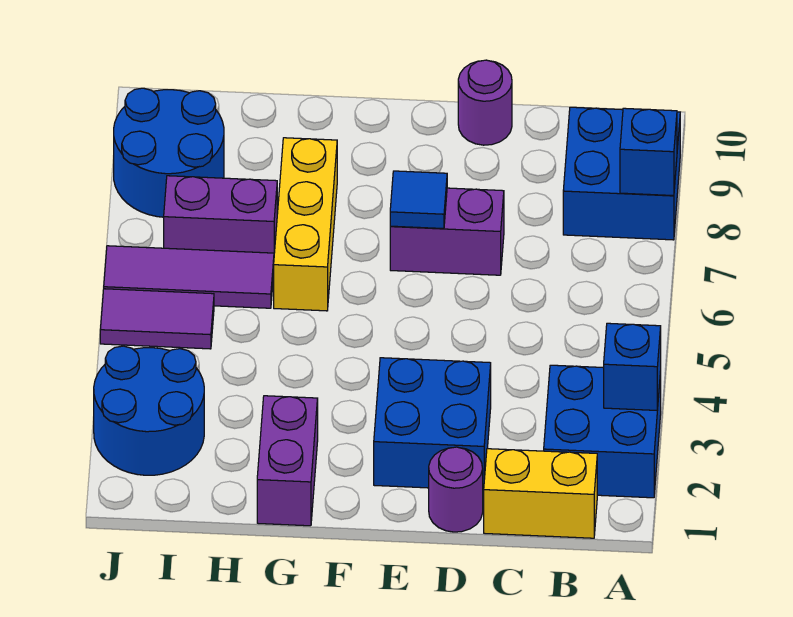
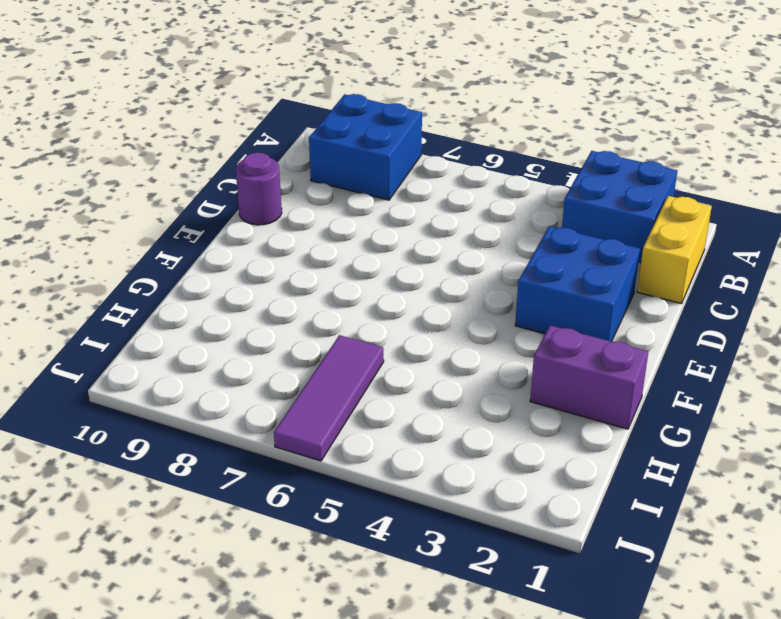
none -> purple round brick D1 level 1
none -> purple brick D7:E7 level 1
none -> yellow brick G6:G8 level 1

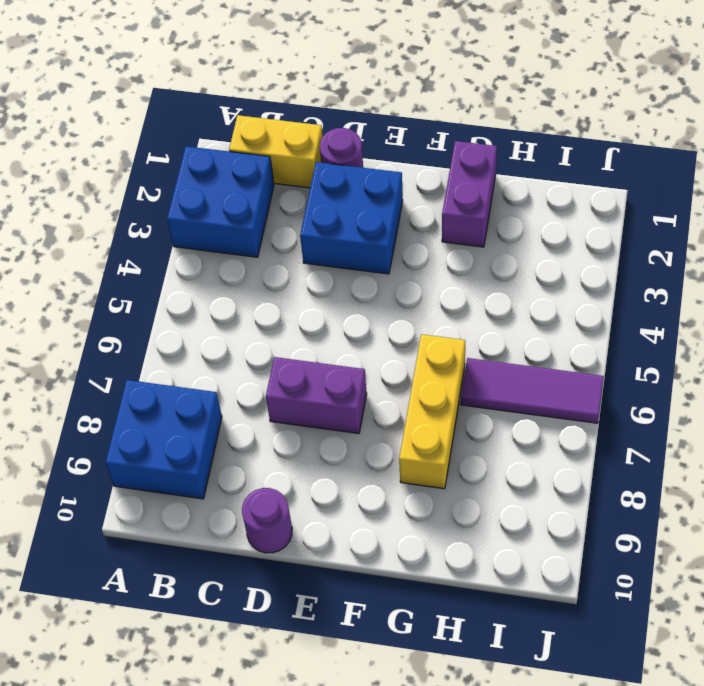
none -> purple brick H7:I7 level 1
none -> blue round brick I2:J3 level 1
none -> purple tile I5:J5 level 1

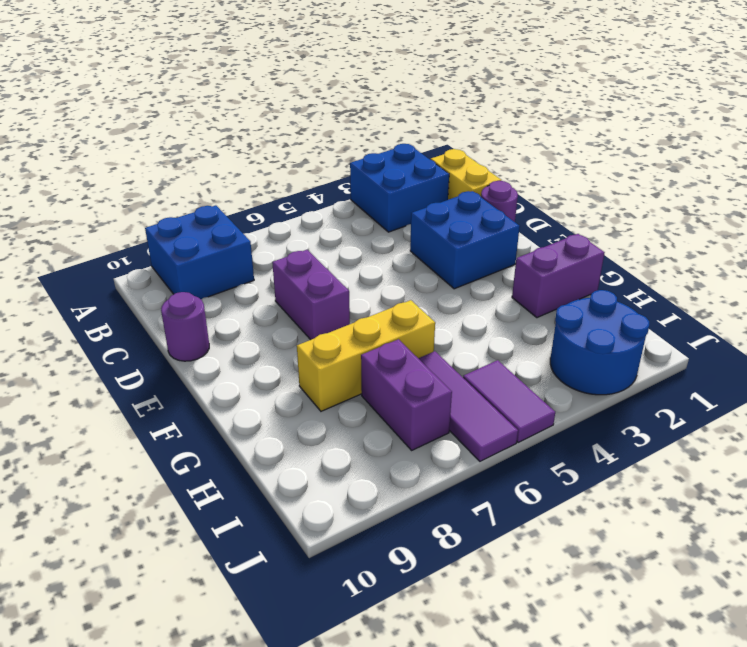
none -> blue round brick I8:J9 level 1
none -> blue brick A3 level 2
none -> blue brick A8 level 2

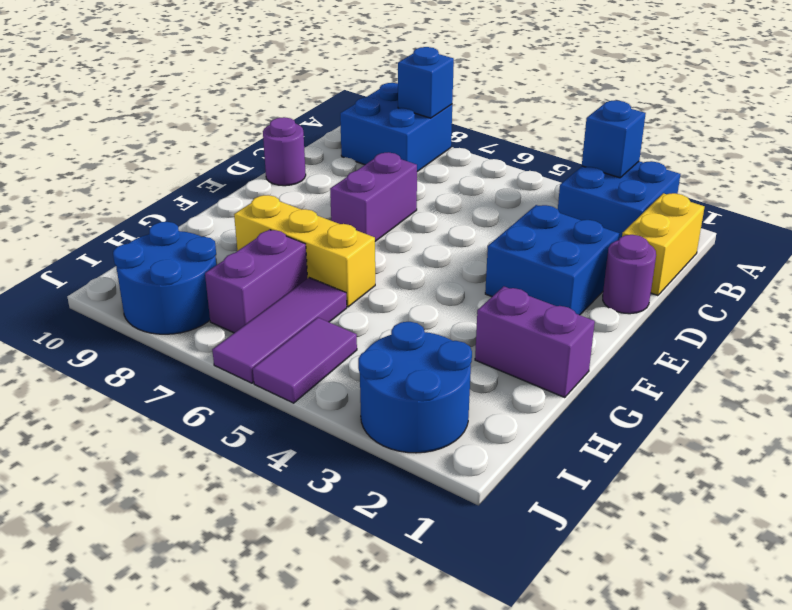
none -> blue tile E7 level 2

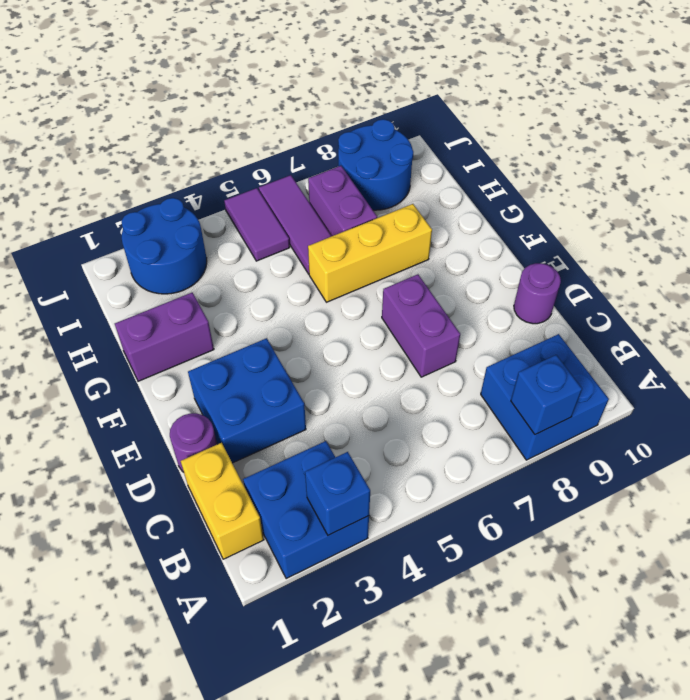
none -> blue tile E7 level 2

